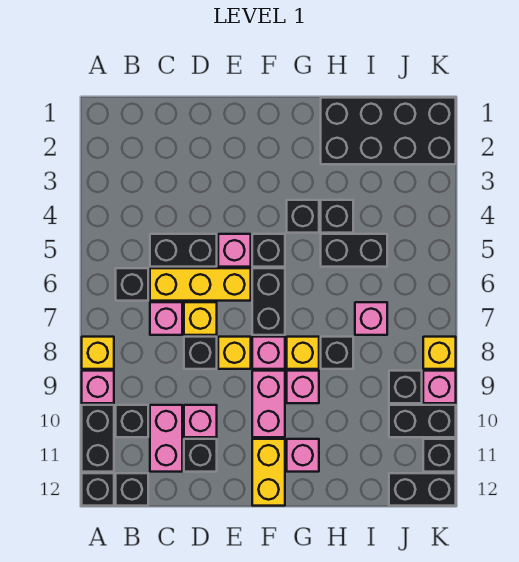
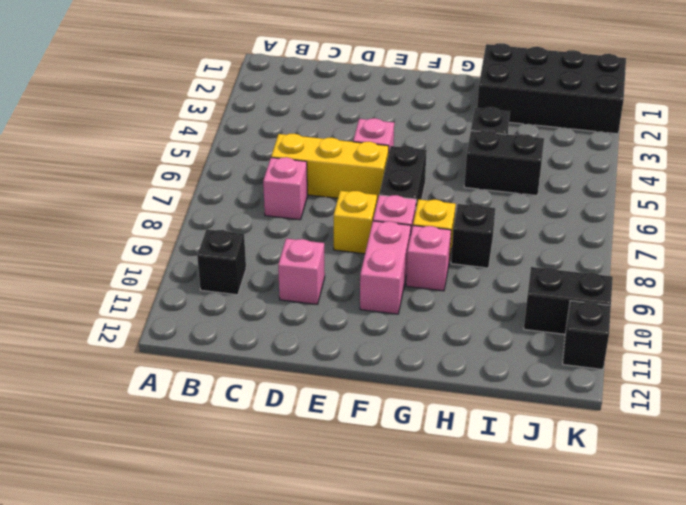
none -> yellow brick A8 level 1
none -> pink brick A9 level 1
none -> black brick A10:A11 level 1
none -> black brick A12 level 1

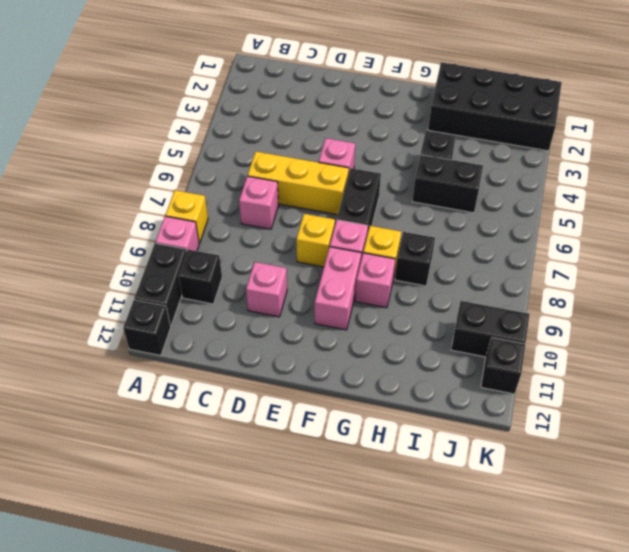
none -> black brick B6 level 1
none -> black brick B12 level 1
none -> black brick C5:D5 level 1
none -> pink brick C10:C11 level 1

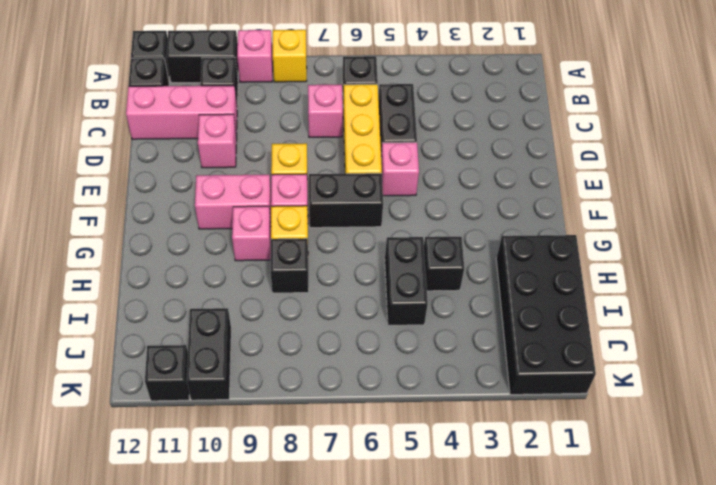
pink brick C10:C12 level 1 -> pink brick C10:C11 level 1
none -> yellow brick D7 level 1
none -> black brick D8 level 1
none -> black brick D11 level 1
none -> black brick F5 level 1

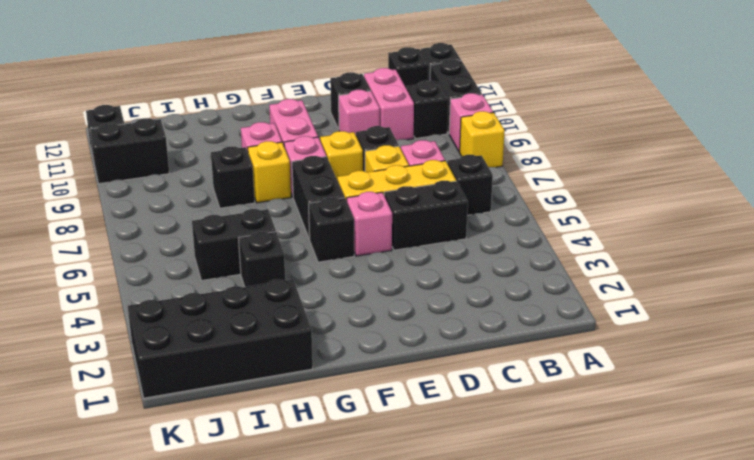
none -> yellow brick F11:F12 level 1
none -> black brick G4 level 1
none -> pink brick G11 level 1
none -> pink brick I7 level 1

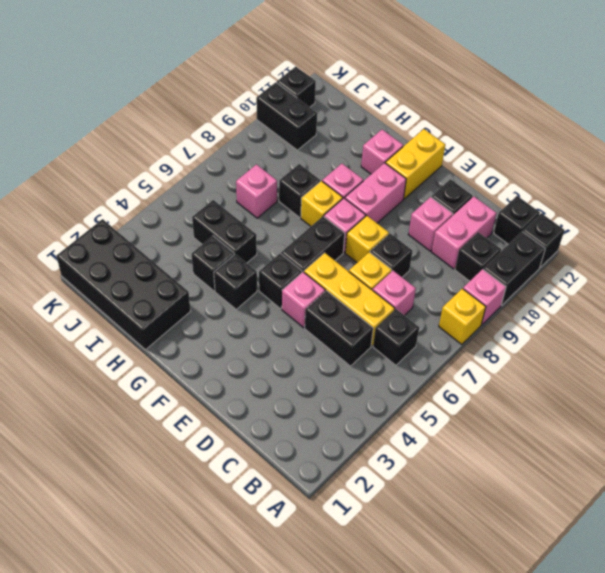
none -> black brick J9 level 1
none -> black brick J12:K12 level 1
none -> yellow brick K8 level 1
none -> pink brick K9 level 1

